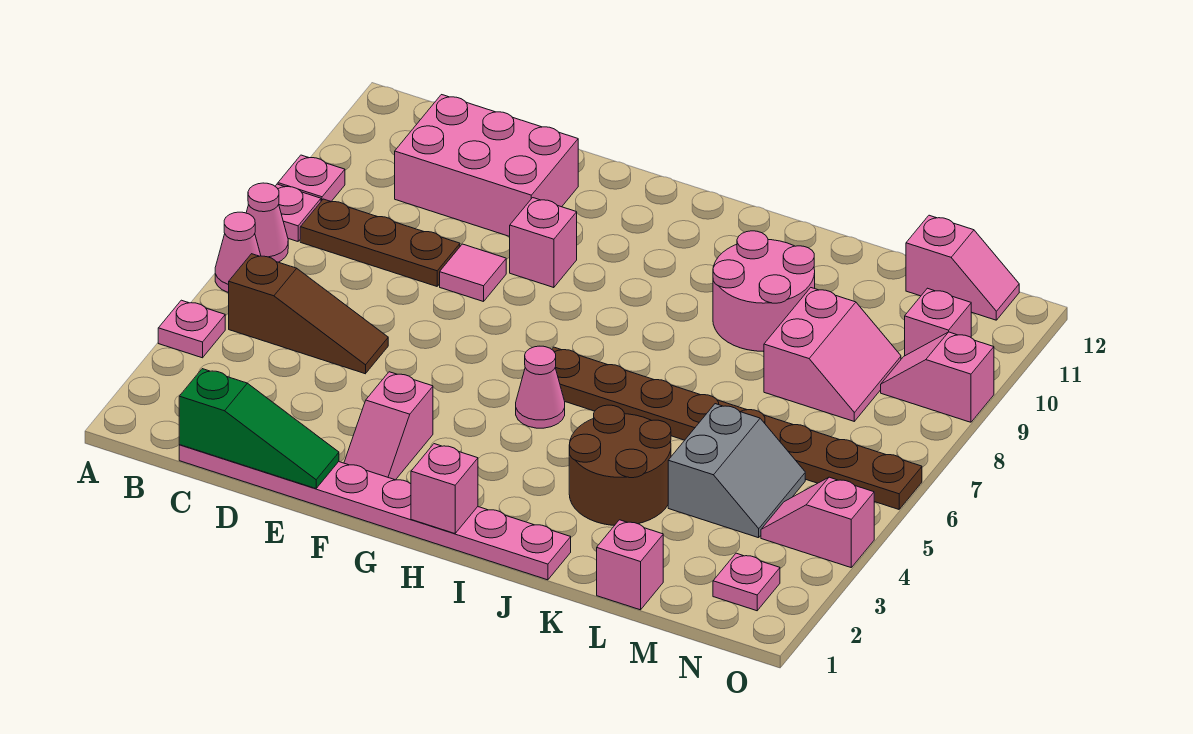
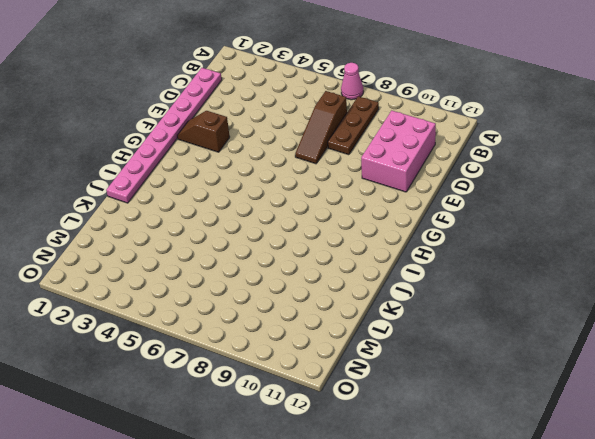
brown slope C7:E7 level 1 top C -> brown slope B5:D5 level 1 top B
brown slope F2:F3 level 1 top 3 -> pink slope F2:F3 level 1 top 3
none -> pink plate A4 level 1
none -> pink cone A6 level 1
none -> pink plate A8 level 1

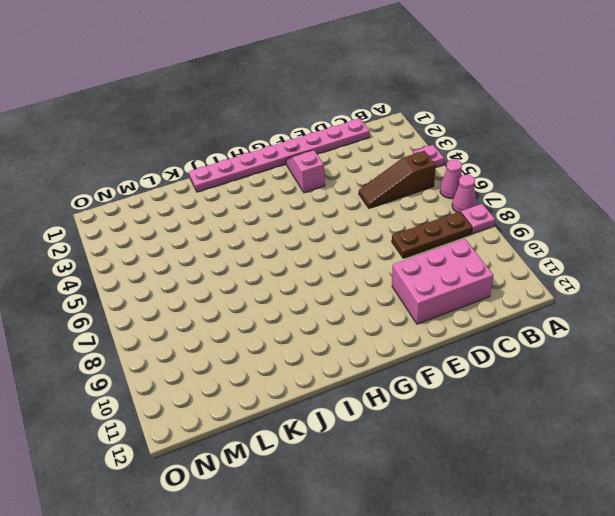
none -> pink plate A9 level 1
none -> pink tile E8 level 1
none -> pink brick F9 level 1

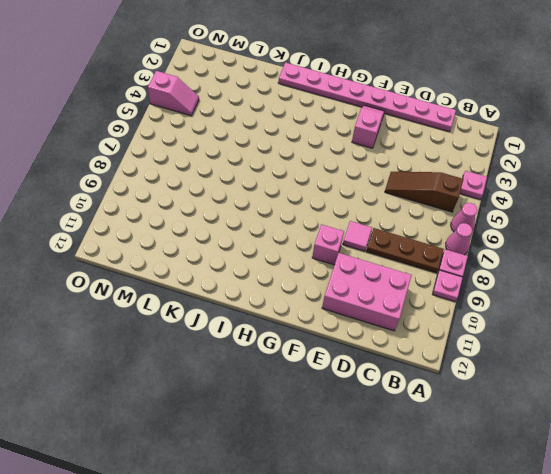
none -> pink cone H5 level 1
none -> brown plate H6:O6 level 1
none -> brown round brick J3:K4 level 1

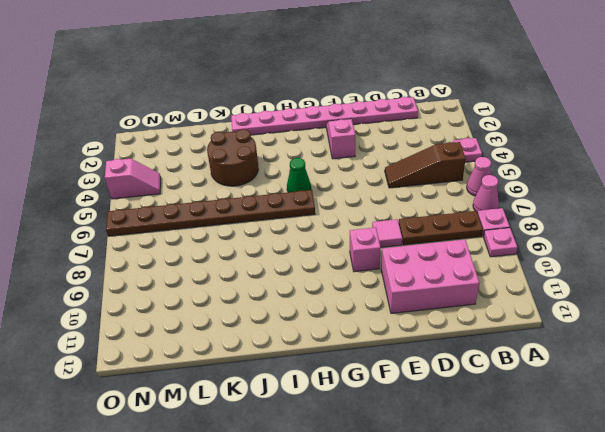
green cone H5 level 1 -> pink cone H5 level 1
none -> pink round brick J9:K10 level 1
none -> pink brick L1 level 1
none -> grey slope L4:M5 level 1 top L

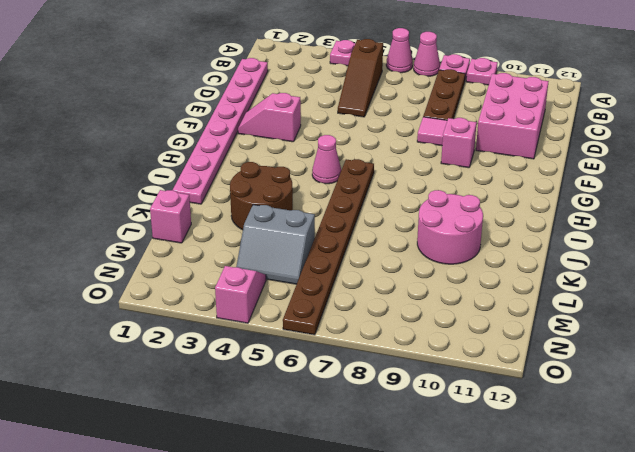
none -> pink slope L8:M9 level 1 top L
none -> pink slope M12:N12 level 1 top M
none -> pink plate N2 level 1

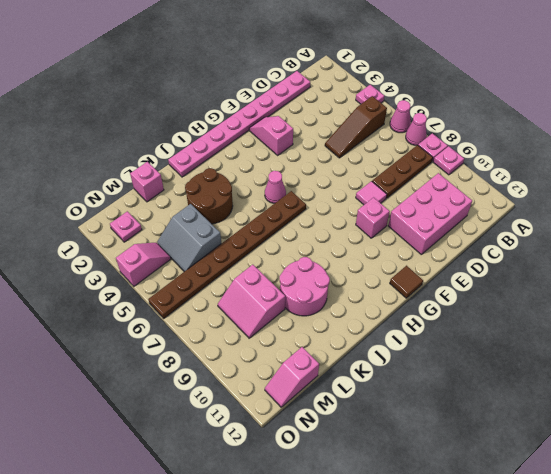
brown tile G12 level 1 -> none
none -> pink slope N9:O9 level 1 top O
none -> pink brick N10 level 1
none -> green slope C1:E1 level 2 top C

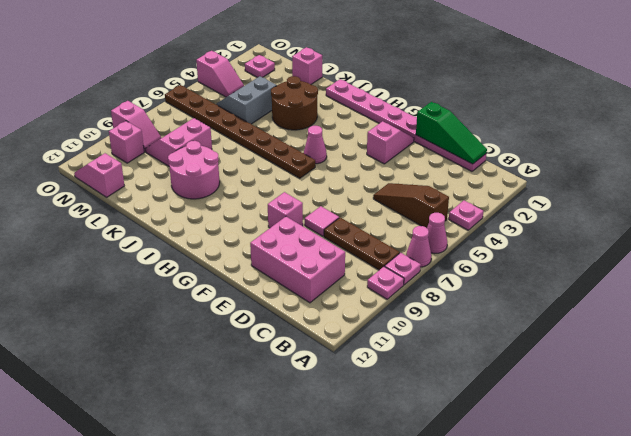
green slope C1:E1 level 2 top E -> green slope C1:E1 level 2 top C
none -> pink brick H1 level 2

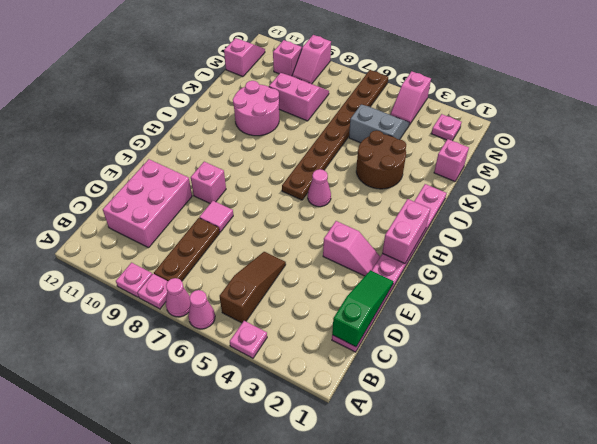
pink brick G1:H1 level 2 -> pink brick H1 level 2

